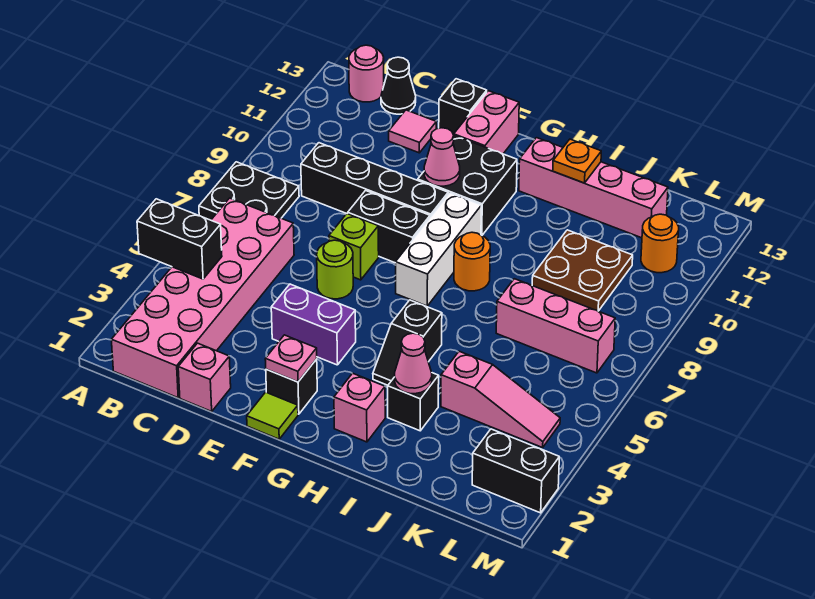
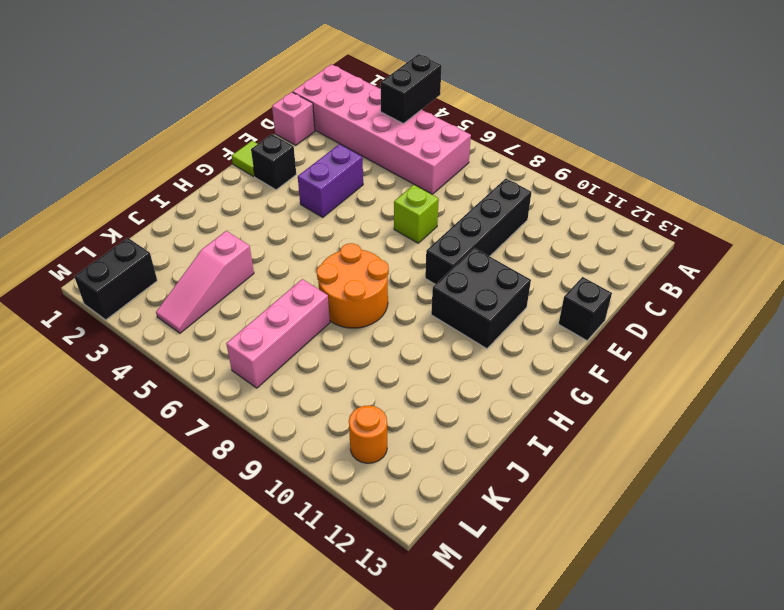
orange round brick H7:I8 level 1 -> orange round brick H8 level 1
none -> black plate A7:B8 level 1
none -> pink round brick B13 level 1
none -> black cone C13 level 1
none -> pink tile D12 level 1

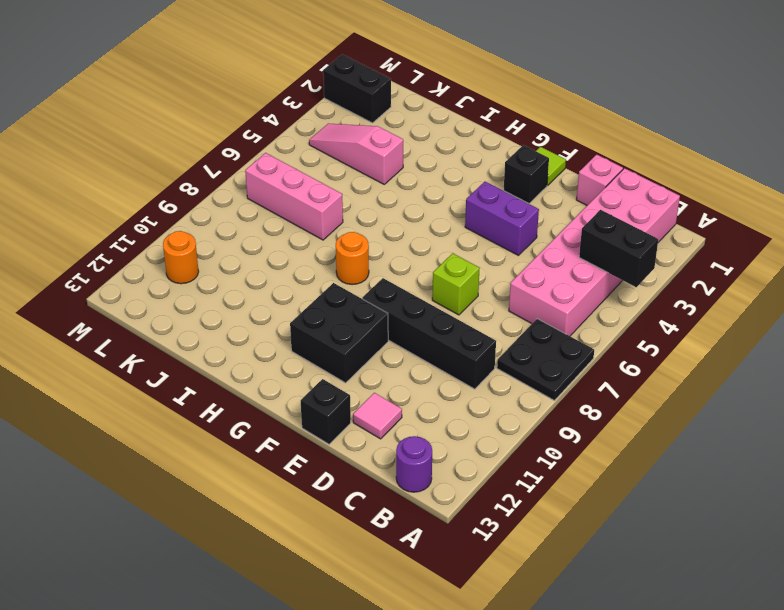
purple round brick B13 level 1 -> pink round brick B13 level 1
none -> black cone C13 level 1
none -> lime round brick E6 level 1
none -> black brick E8:F8 level 1
none -> pink brick F12:F13 level 1

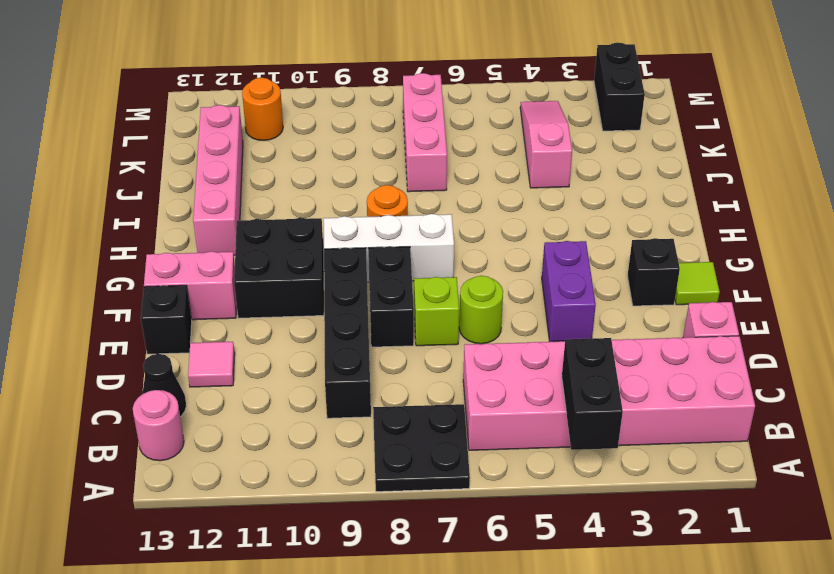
none -> pink brick H2 level 1
none -> black slope H4:H5 level 1 top 5
none -> black brick I3 level 1
none -> brown plate J9:K10 level 1

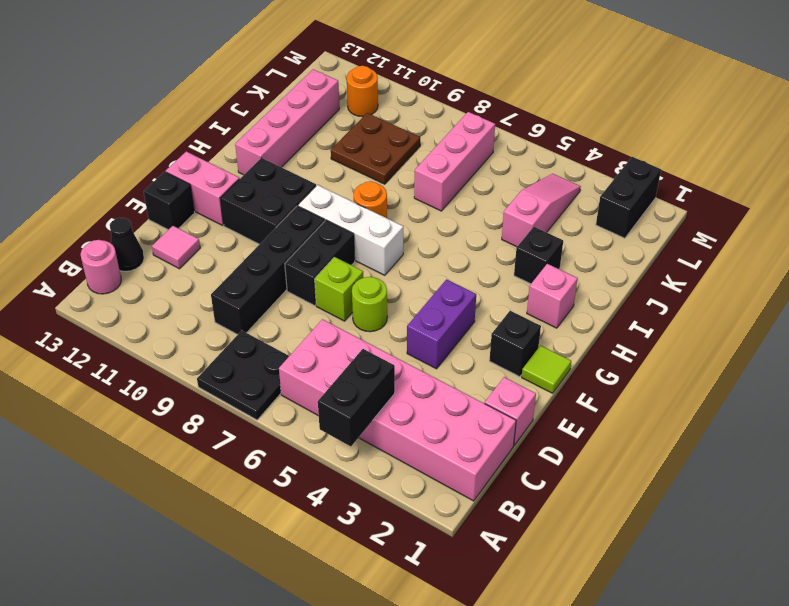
none -> black slope H4:H5 level 1 top 5
none -> pink plate F2 level 2
none -> pink cone F10 level 2
none -> pink cone I3 level 2

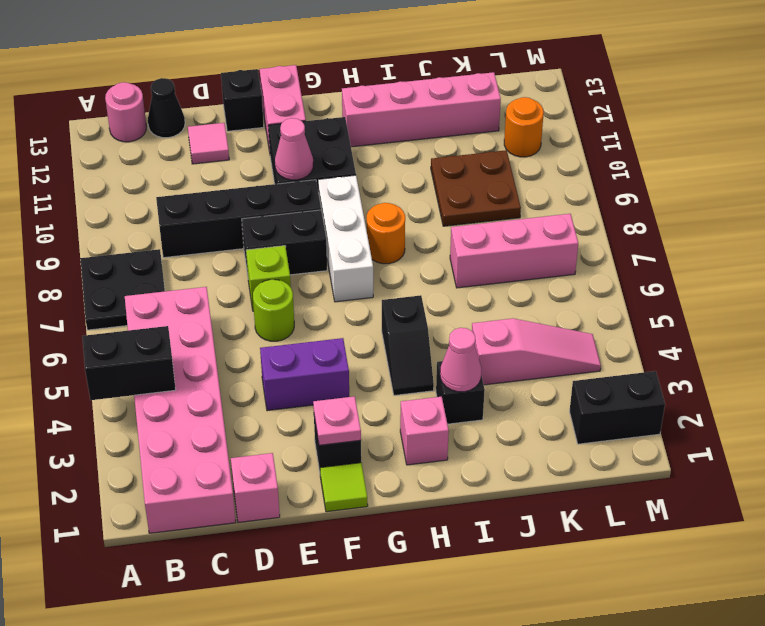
none -> orange plate I12 level 2

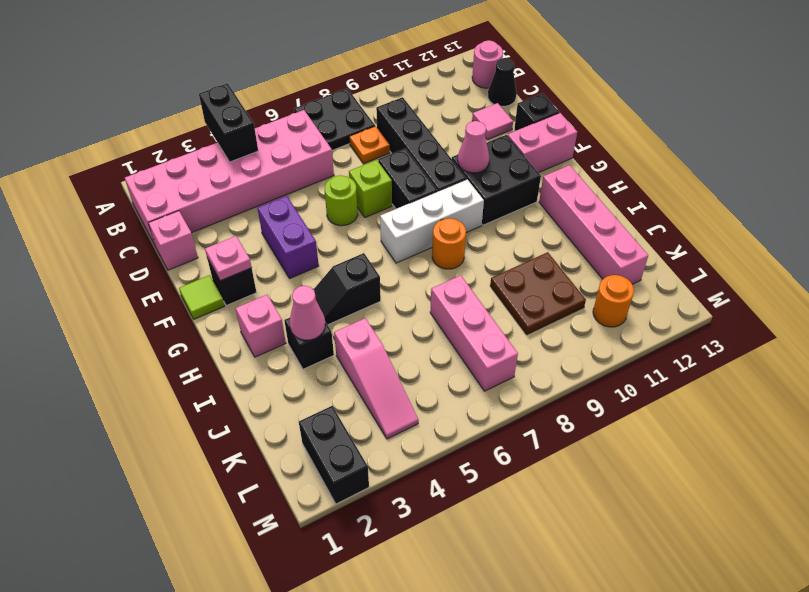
orange plate C8 level 1 -> orange plate I12 level 2

